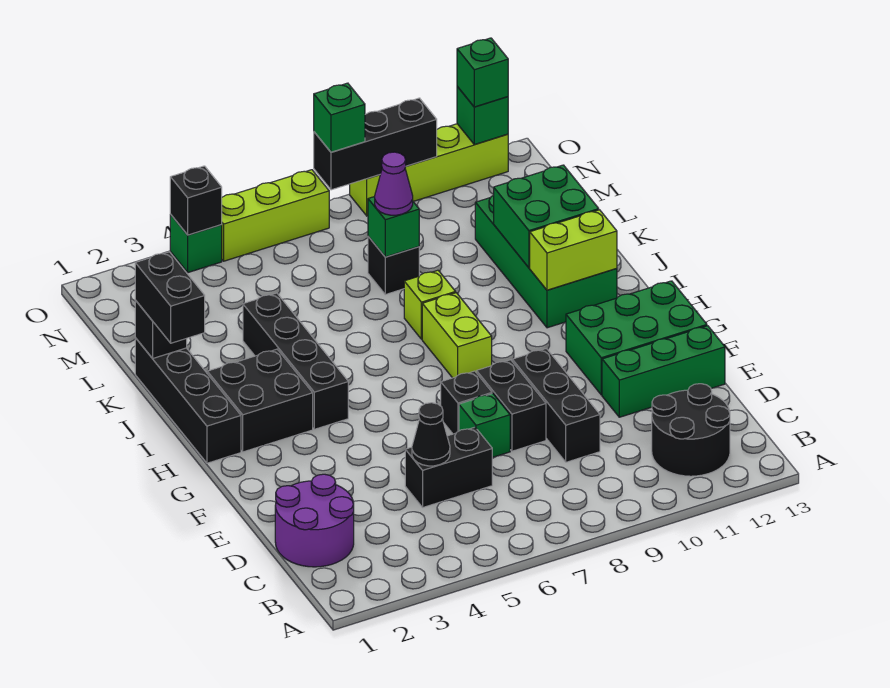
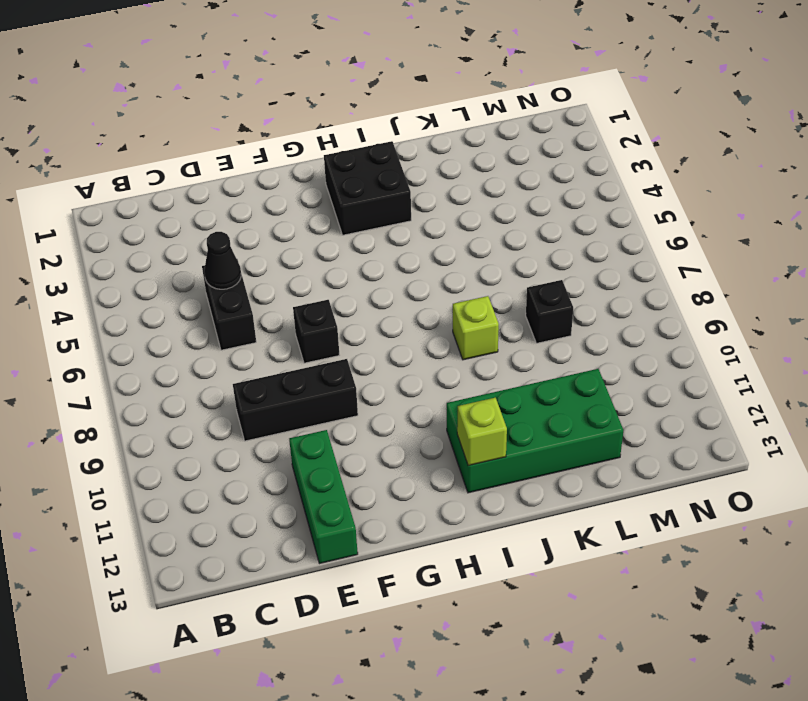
lime brick I12 level 2 -> lime brick I11:I12 level 2
none -> black round brick B11:C12 level 1
none -> purple round brick C1:D2 level 1
none -> green brick E7 level 1
none -> black brick E8:F8 level 1

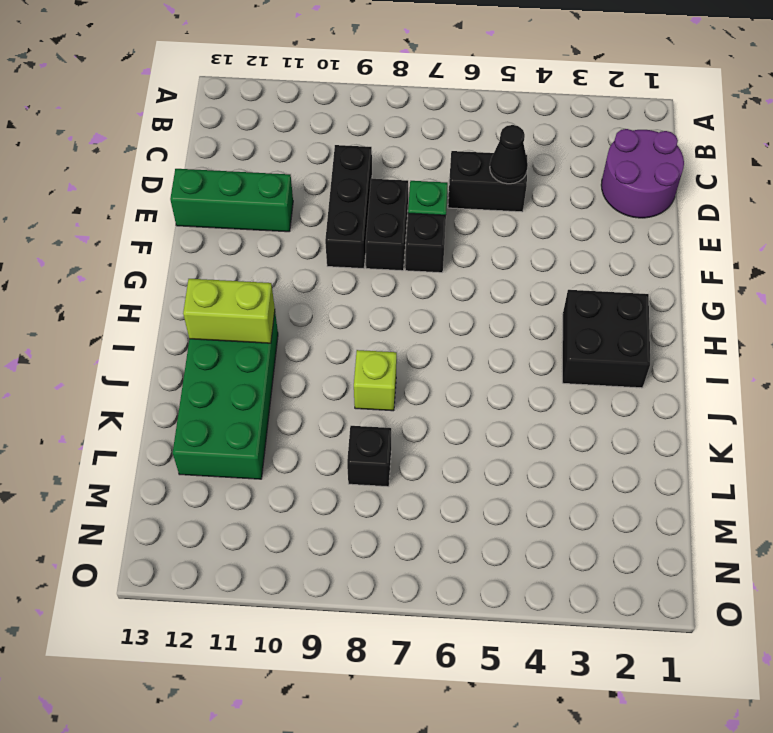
none -> black round brick B11:C12 level 1
none -> green brick F11:G13 level 1
none -> black brick H1:K1 level 1
none -> black brick H4:K4 level 1

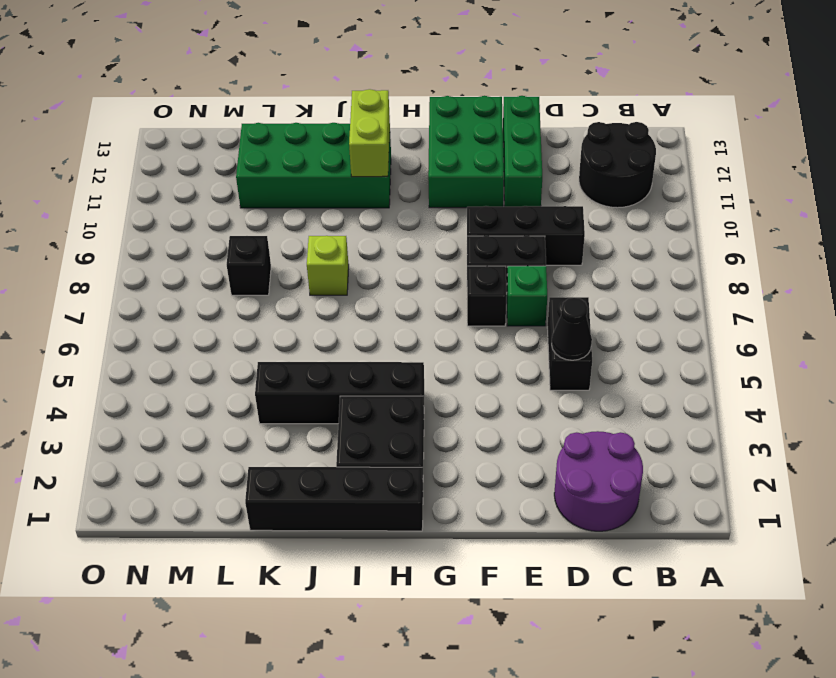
none -> lime brick H8:I8 level 1
none -> green brick O4 level 1
none -> lime brick O5:O7 level 1
none -> lime brick O9:O12 level 1

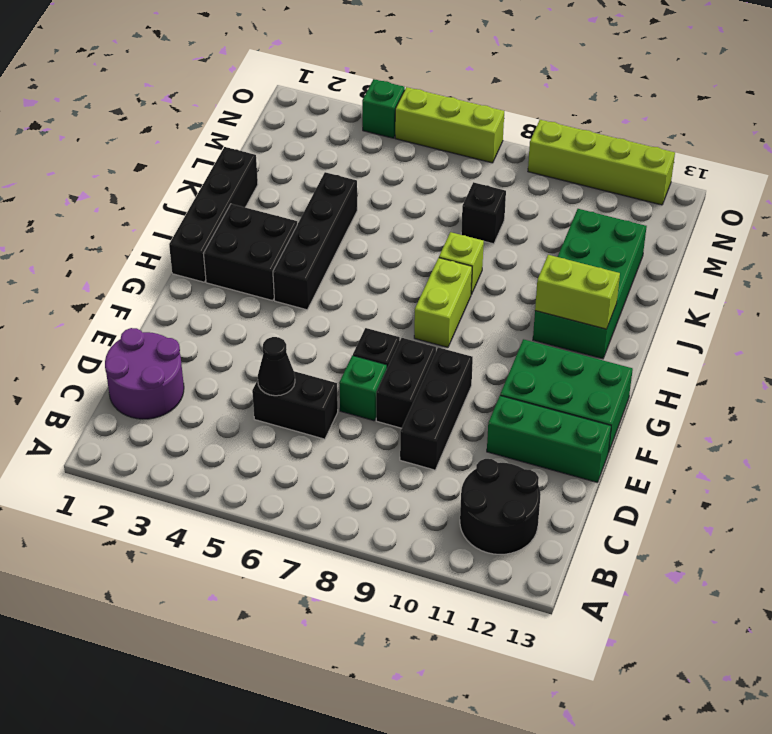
none -> green brick J11:K12 level 2
none -> black brick K1 level 2
none -> green brick L8 level 2
none -> black brick O4 level 2

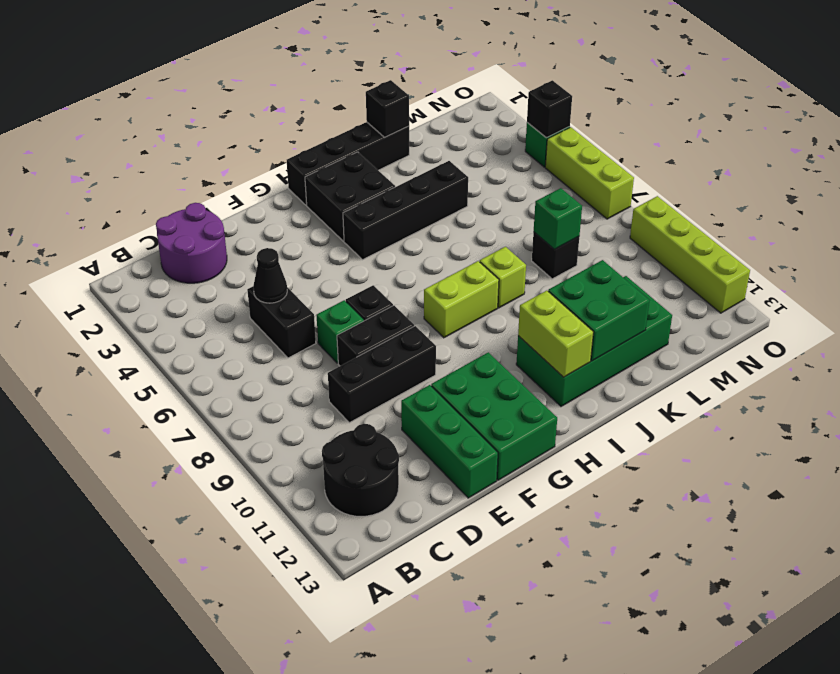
none -> black brick O8:O10 level 2
none -> green brick O12 level 2
none -> black brick J1:K1 level 3
none -> purple cone L8 level 3

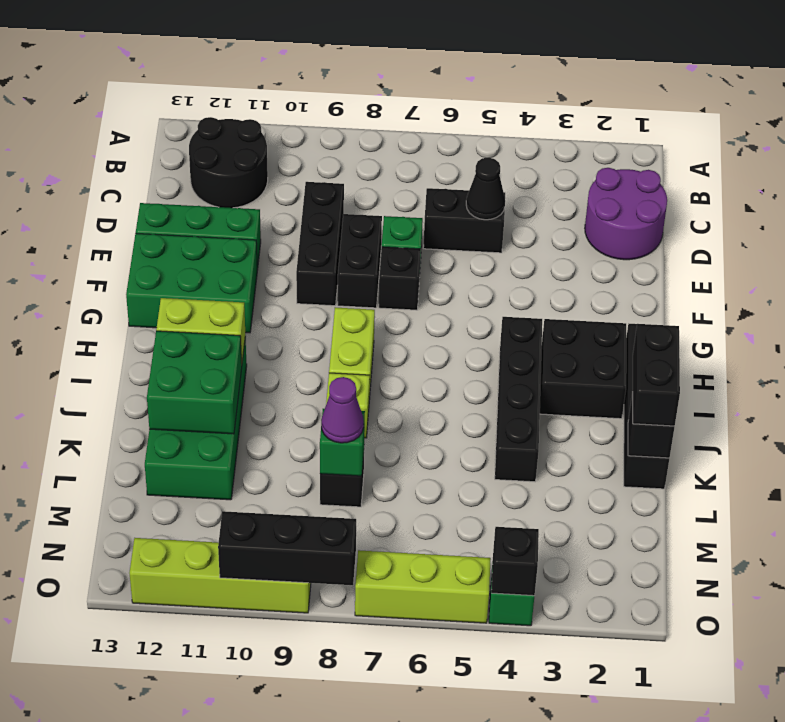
none -> green brick O12 level 2
none -> green brick O8 level 3
none -> green brick O12 level 3

